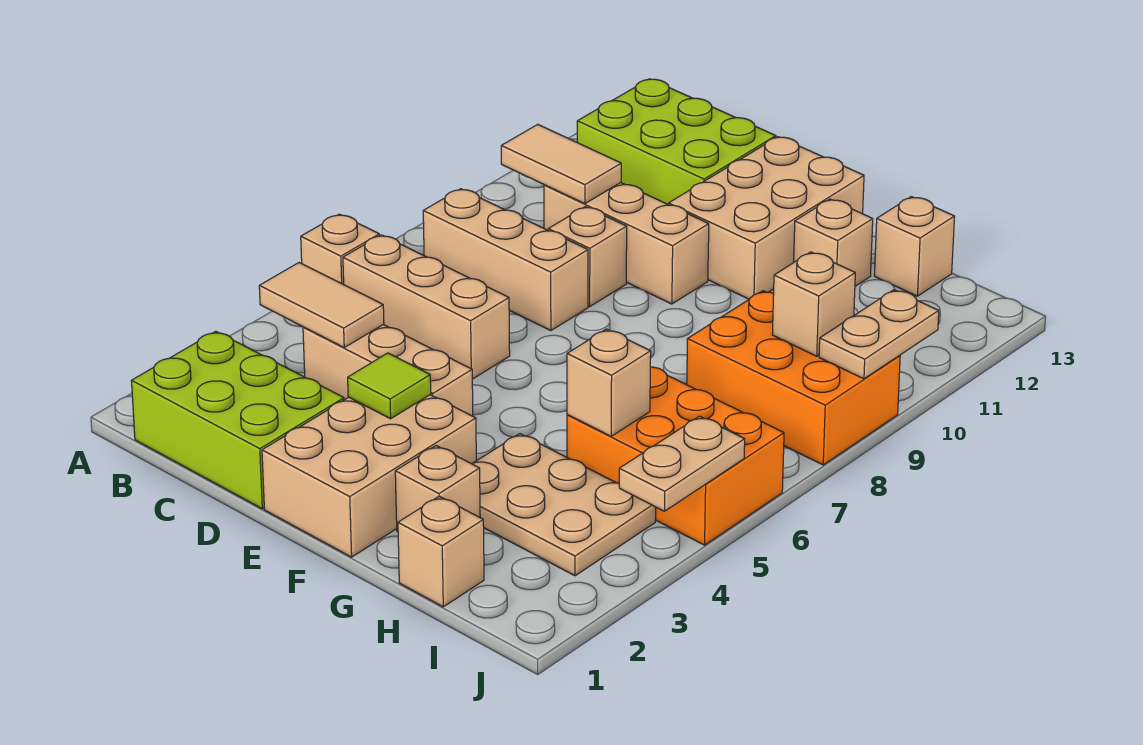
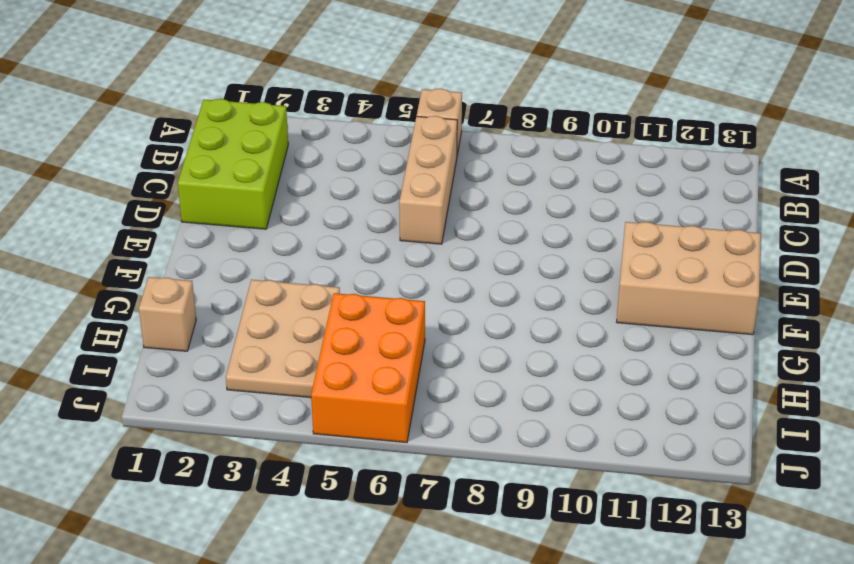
none -> tan brick B8:D8 level 1
none -> lime brick B12:D13 level 1
none -> tan brick C4:E4 level 1

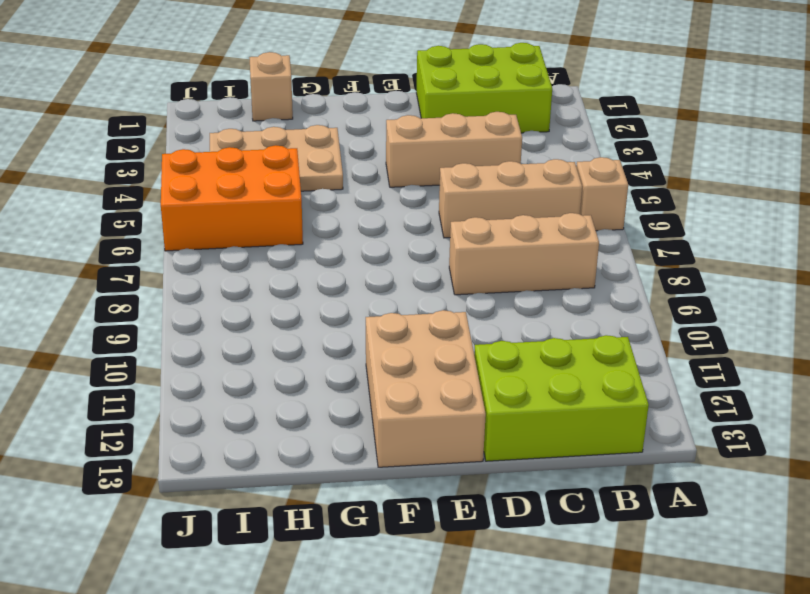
none -> tan brick C10:E10 level 1
none -> tan brick D9 level 1
none -> tan brick E1:F3 level 1

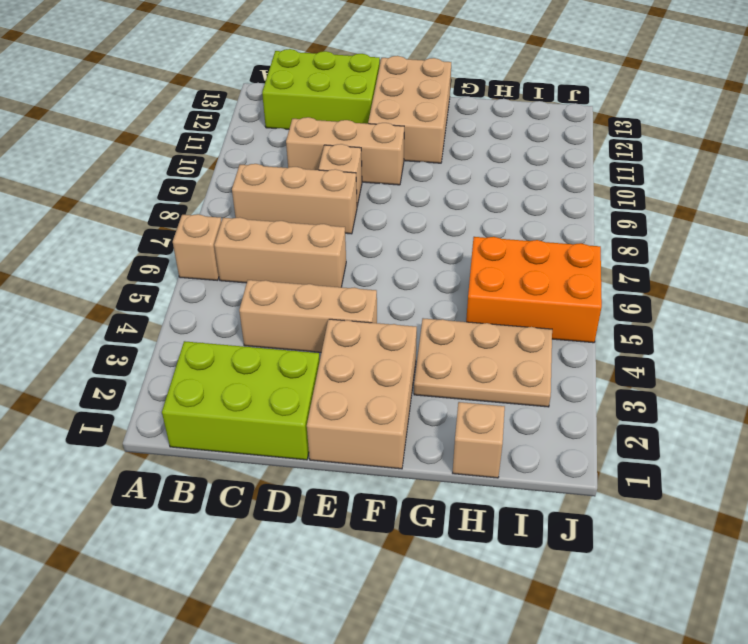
none -> tan brick G2 level 1
none -> tan brick G12 level 1
none -> orange brick H8:J9 level 1

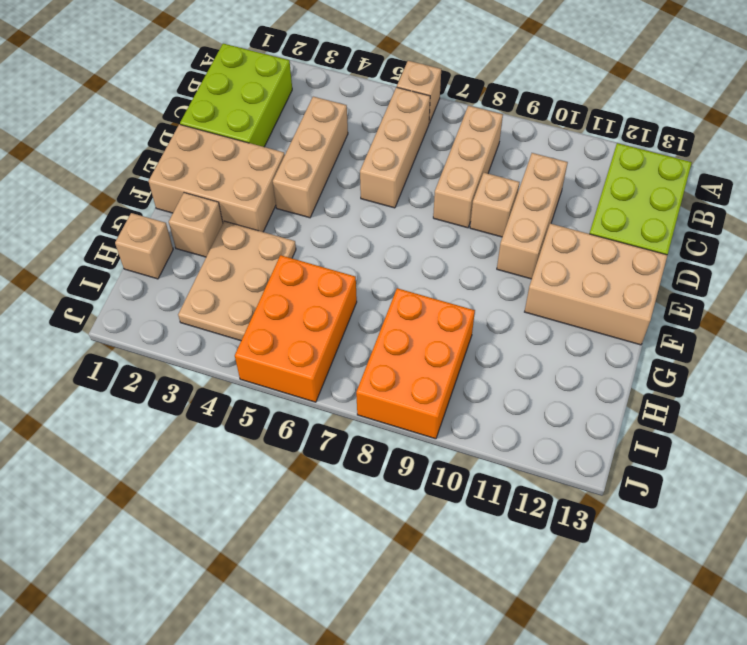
none -> tan brick G12 level 1
none -> tan brick H13 level 1
none -> tan tile B4:C4 level 2

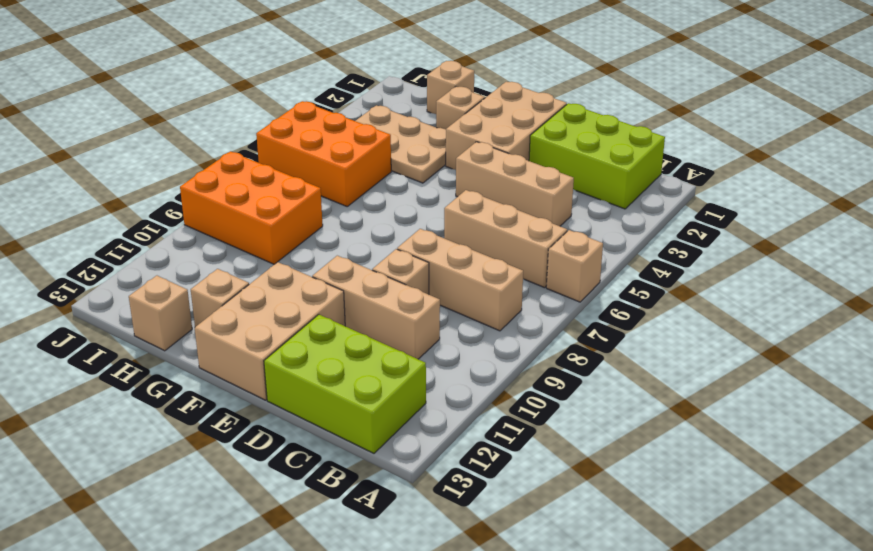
none -> tan tile B4:C4 level 2
none -> tan tile B10:C10 level 2
none -> lime tile E3 level 2

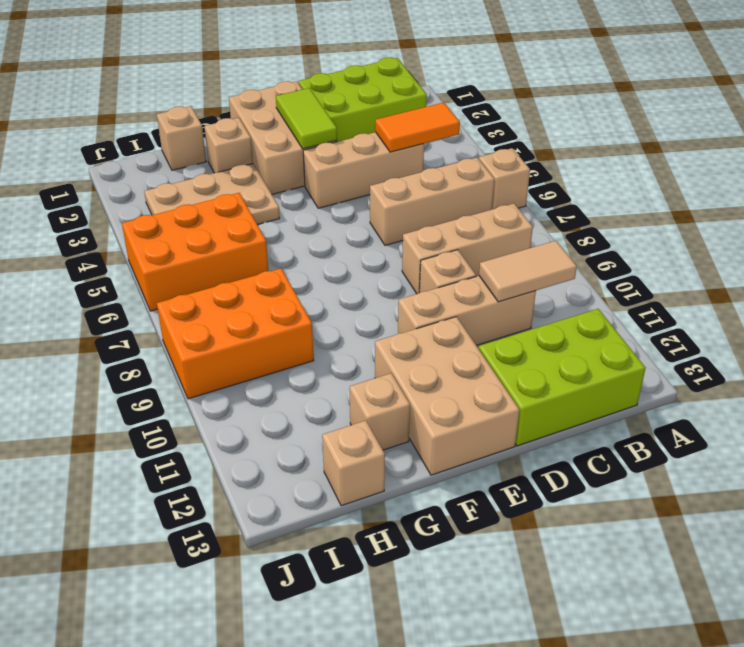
orange tile B4:C4 level 2 -> tan tile B4:C4 level 2
lime tile E2:E3 level 2 -> lime tile E3 level 2
none -> tan brick H5 level 2
none -> tan brick I9 level 2
none -> tan plate J4:J5 level 2

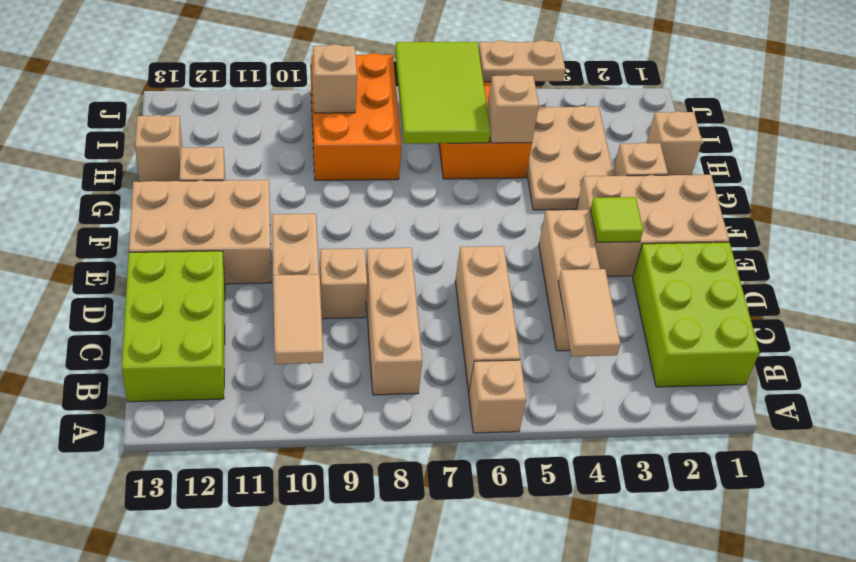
lime tile H6:J7 level 2 -> none
none -> tan plate J9:J10 level 2

